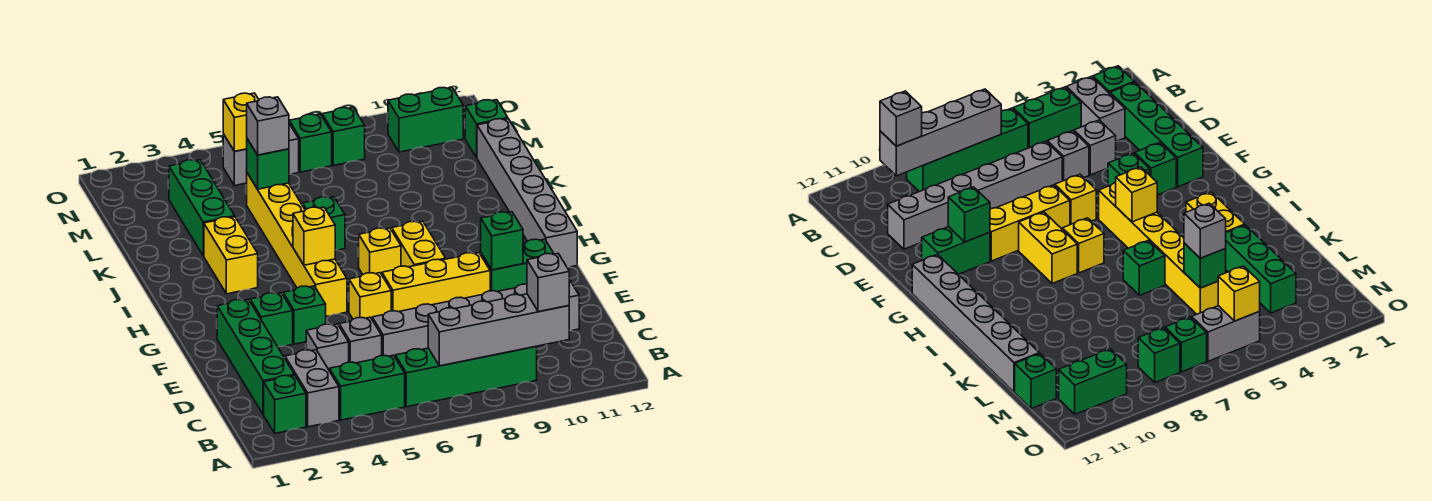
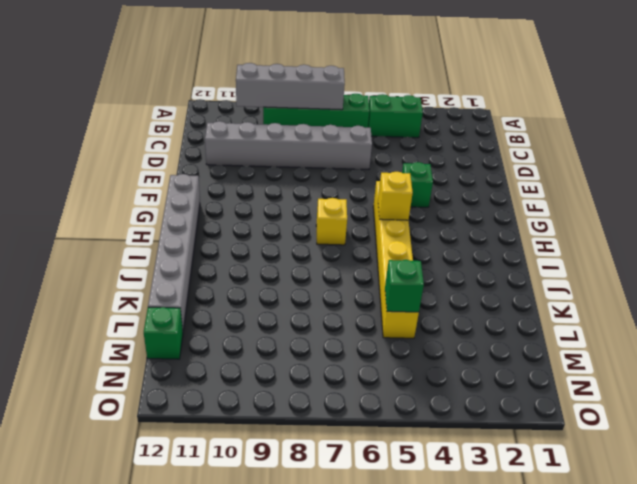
none -> green brick B2 level 1
none -> grey brick B3:C3 level 1
none -> green brick C2:F2 level 1
none -> grey brick D4 level 1

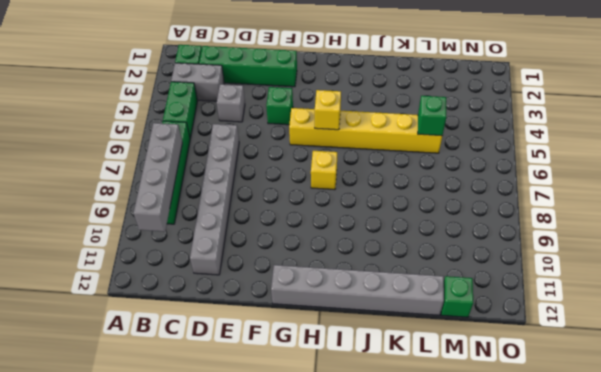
none -> grey brick D5 level 1
none -> green brick F3 level 1
none -> yellow brick F6 level 1
none -> yellow brick F7:F9 level 1

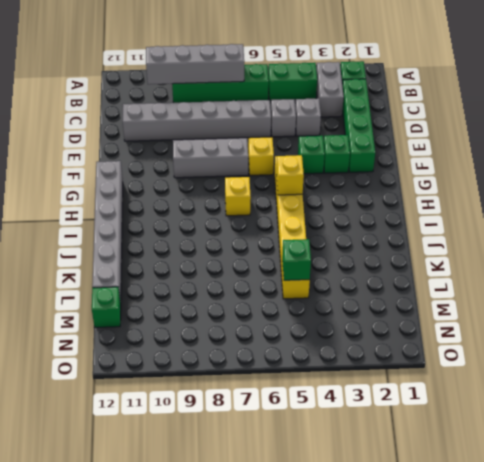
grey brick F7:F9 level 1 -> yellow brick F7:F9 level 1
none -> green brick F10:F11 level 1
none -> yellow brick G8:H8 level 1
none -> yellow brick I3:J3 level 1
none -> green brick J6 level 1

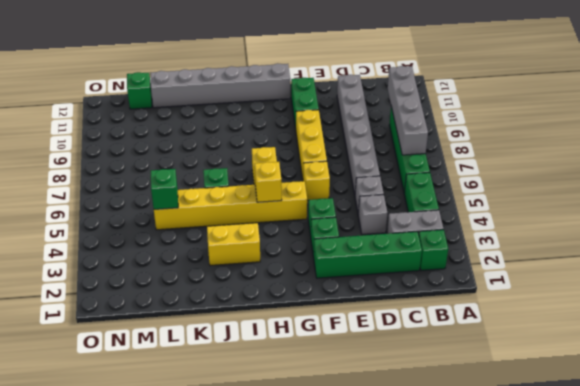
none -> yellow brick G8:H8 level 1
none -> green brick K3:M3 level 1
none -> grey brick N5:N6 level 1
none -> green brick N7 level 1

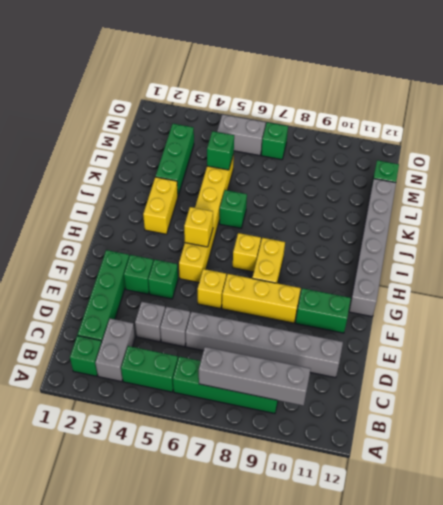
none -> green brick N8 level 1
none -> green brick N10:N11 level 1
none -> green brick F10 level 2
none -> yellow brick N5 level 2

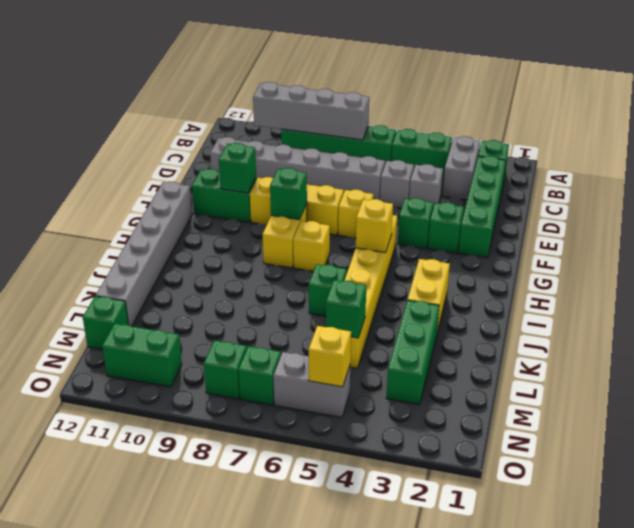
green brick G8 level 2 -> none
none -> grey brick B10 level 3
none -> grey brick L5 level 3

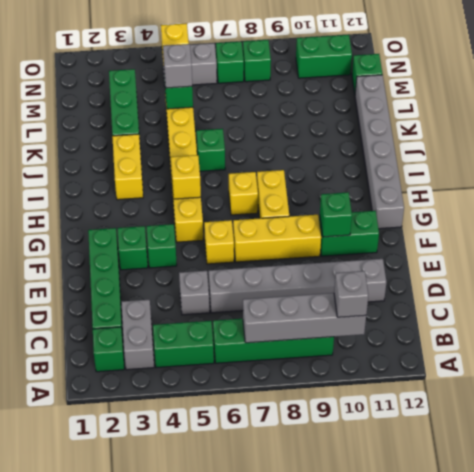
none -> grey brick D4 level 1

